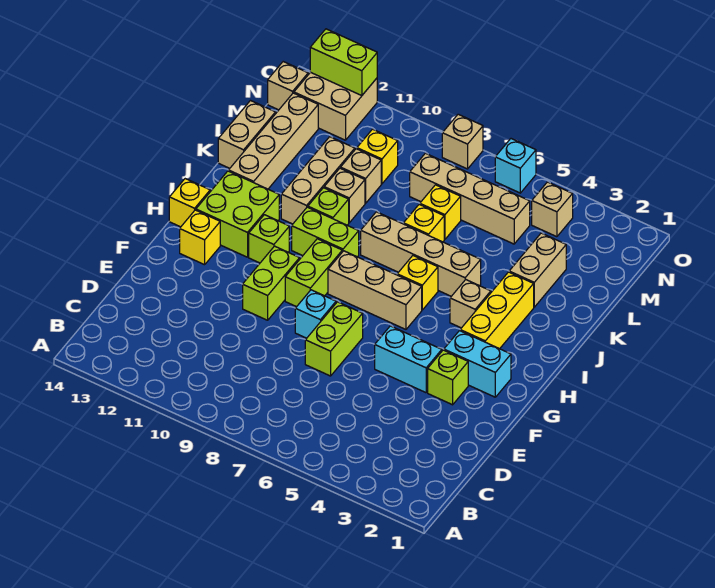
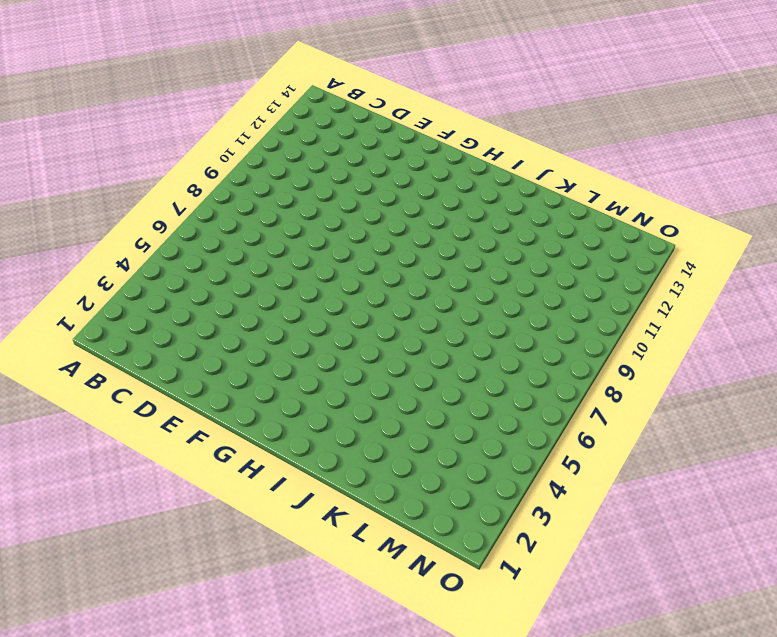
none -> lime brick E7:F7 level 1
none -> lime brick F3 level 1
none -> cyan brick F4:F5 level 1
none -> cyan brick F8 level 1

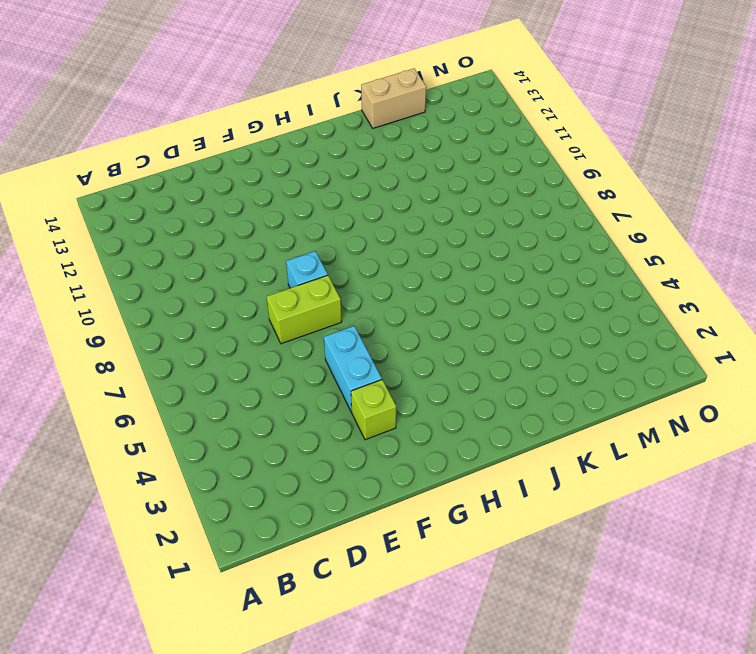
none -> lime brick F10:G10 level 1
none -> cyan brick G2:G3 level 1
none -> lime brick G9:H9 level 1
none -> yellow brick G13 level 1

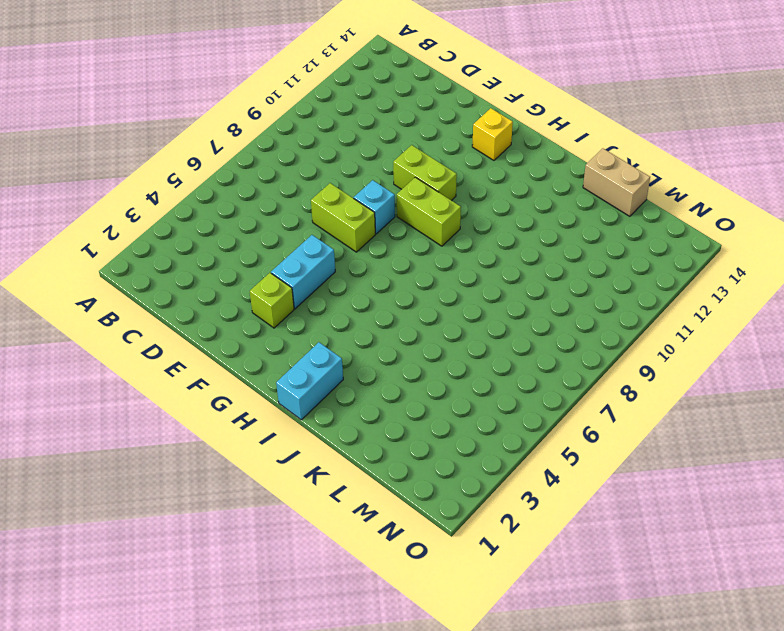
cyan brick I1:I2 level 1 -> cyan brick G2:G3 level 1
none -> yellow brick H3:J3 level 1
none -> tan brick H6:H8 level 1
none -> lime brick H11 level 1
none -> lime brick H12:I13 level 1

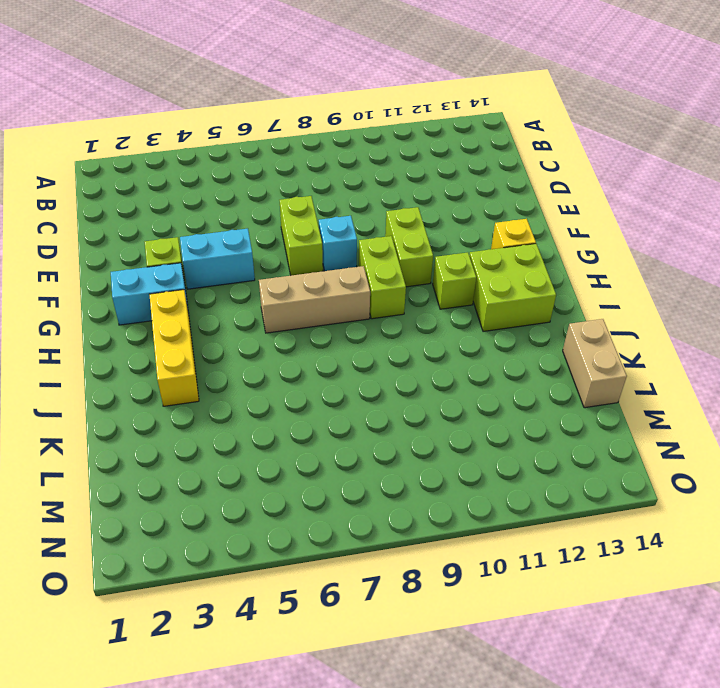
none -> yellow brick H14 level 1
none -> tan brick I4 level 1
none -> yellow brick I6 level 1
none -> lime brick I9:I10 level 1

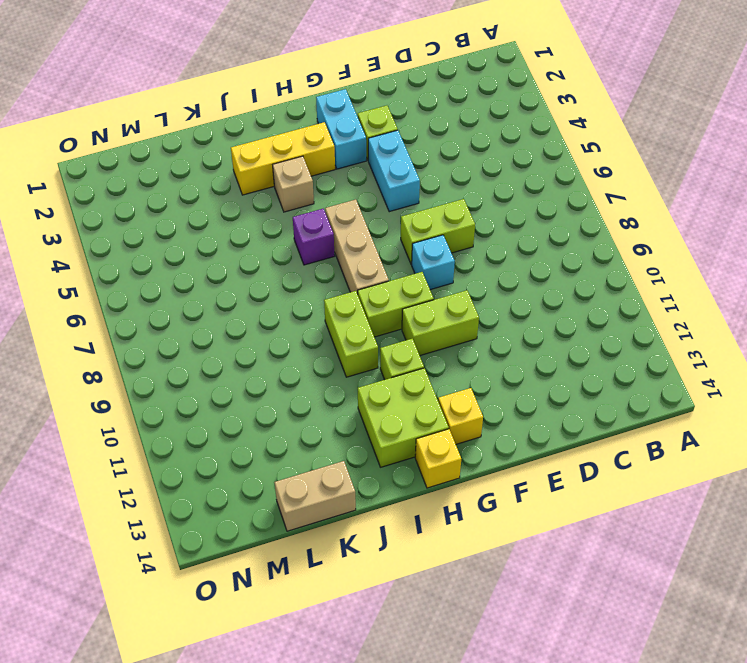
purple brick I6 level 1 -> yellow brick I6 level 1
none -> tan brick J5:J8 level 1
none -> lime brick J10 level 1
none -> tan brick J11:L11 level 1
none -> tan brick J13:M13 level 1

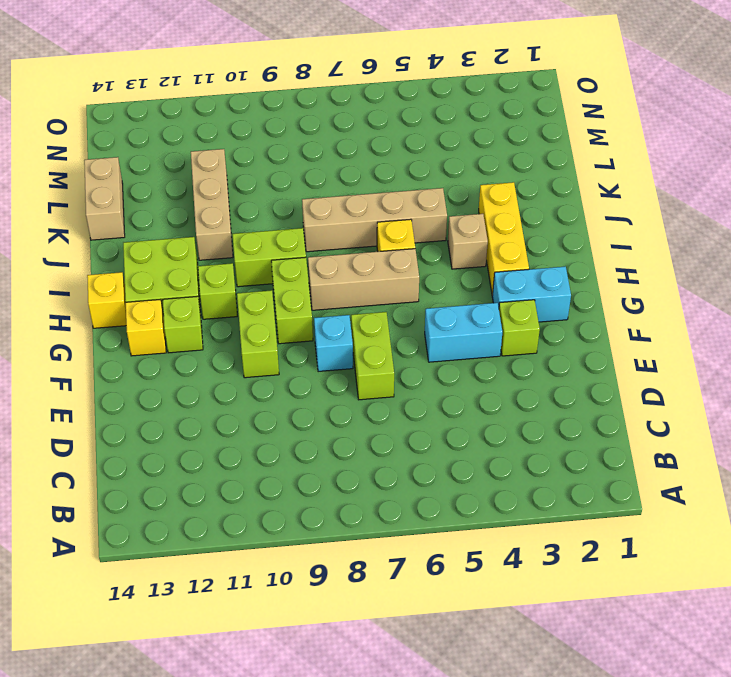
lime brick G12 level 1 -> lime brick J10 level 1
none -> tan brick J13:M13 level 1
none -> tan brick K3:L3 level 1
none -> yellow brick K7 level 1
none -> tan brick K10 level 1

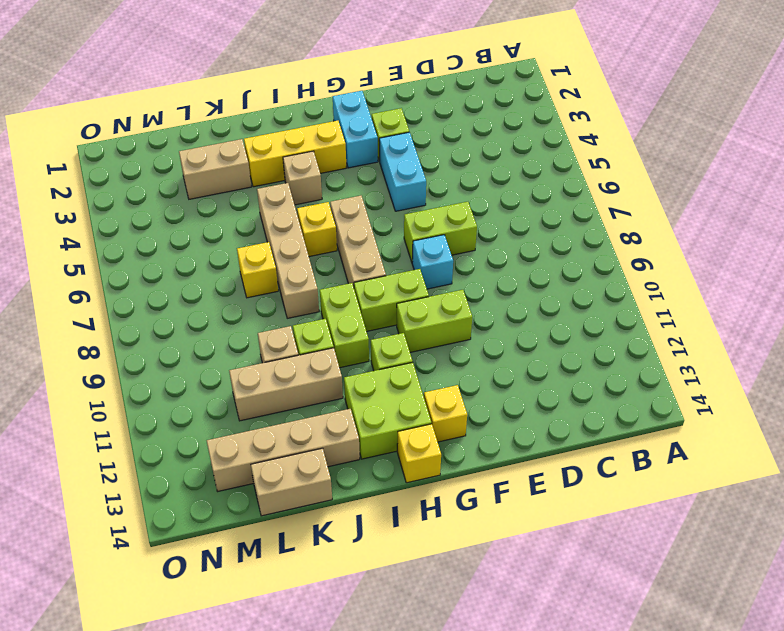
none -> yellow brick L7 level 1
none -> tan brick L10 level 1
none -> tan brick M5:M8 level 1
none -> yellow brick M10 level 1

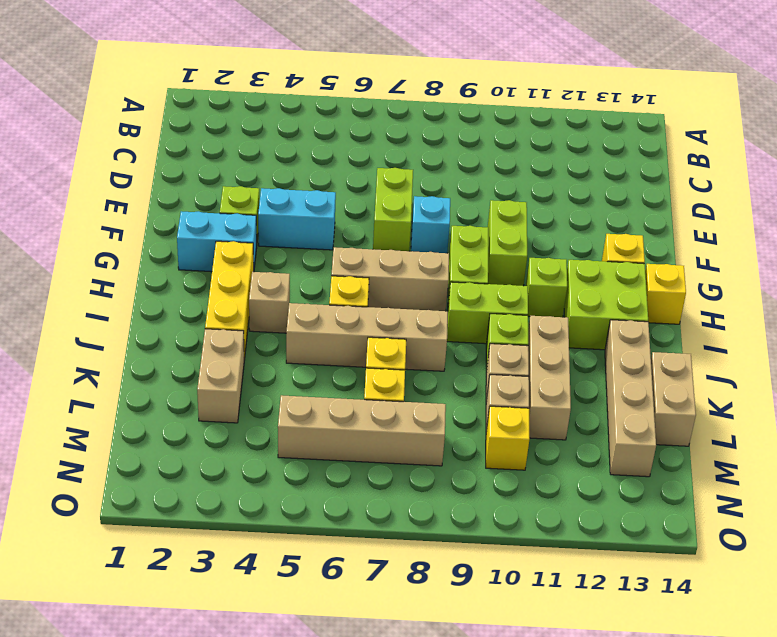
none -> tan brick N4 level 1
none -> tan brick N12:O13 level 1
none -> tan brick N14 level 1
none -> cyan brick O6 level 1

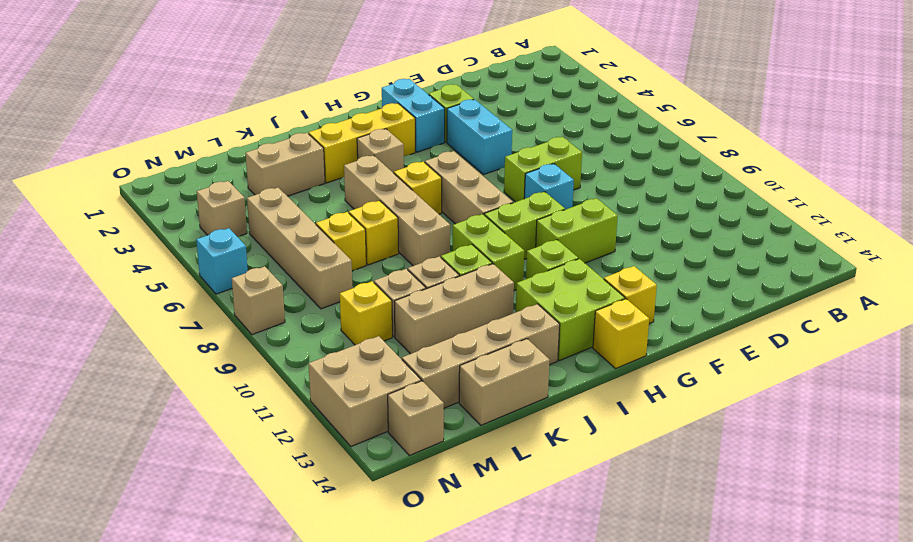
none -> lime brick O12:O13 level 2

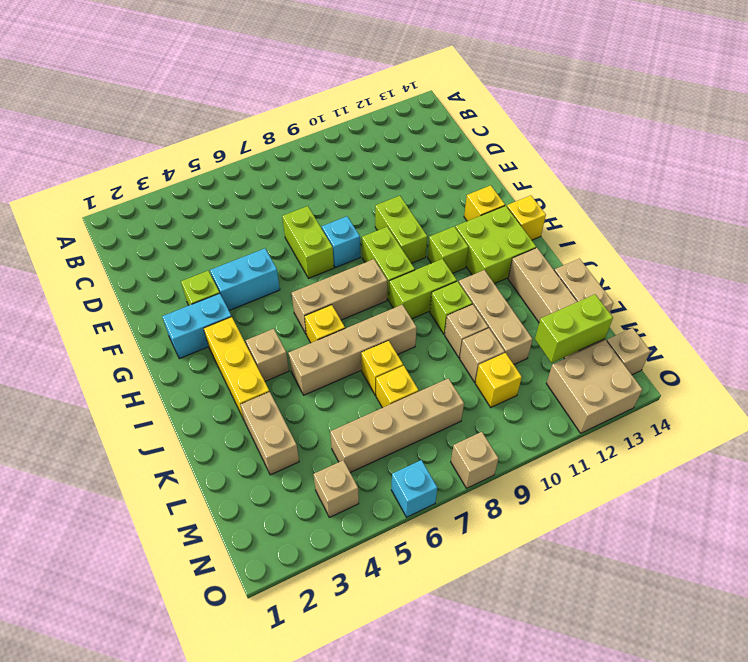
lime brick M12:M13 level 2 -> lime brick O12:O13 level 2

